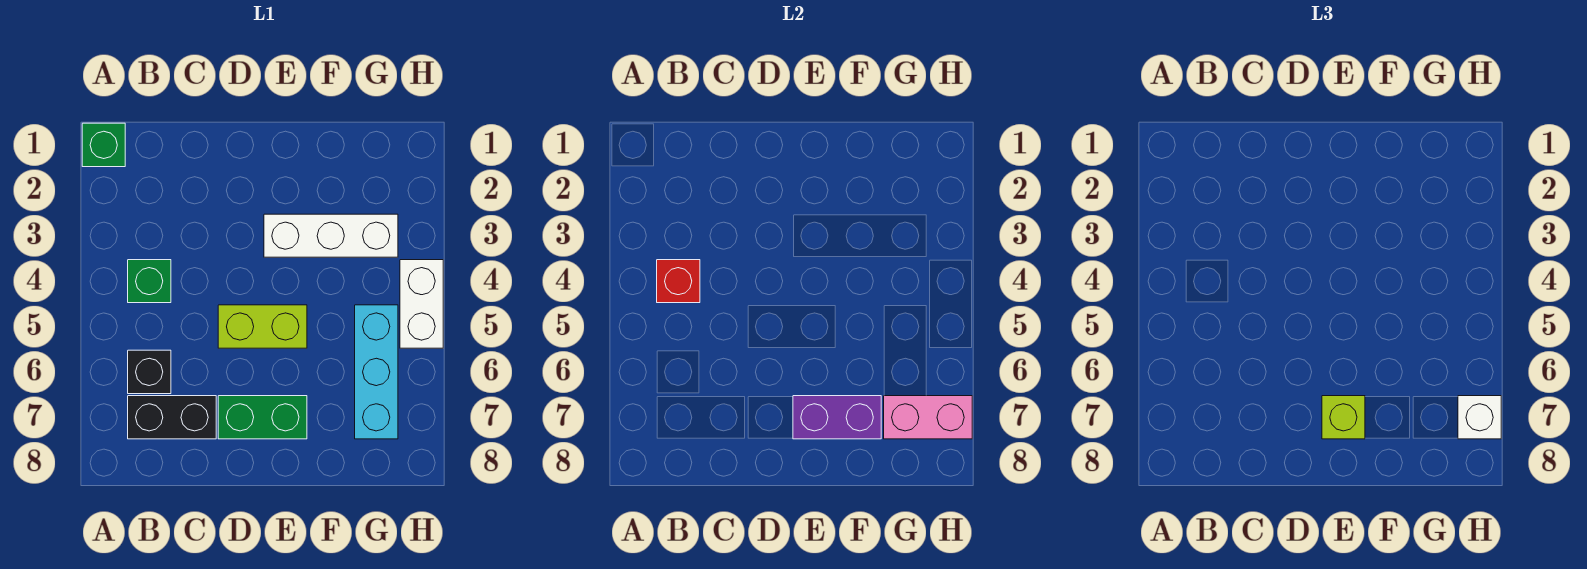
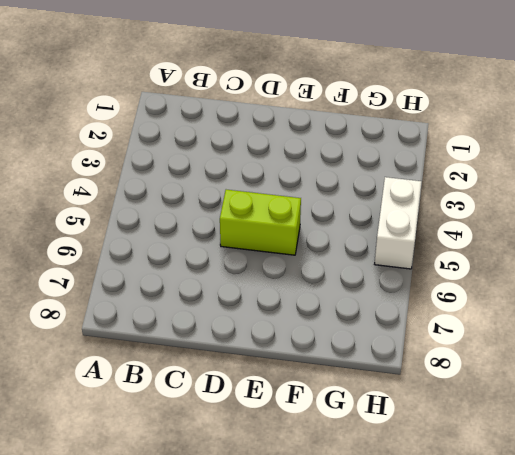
none -> green brick A1 level 1
none -> green brick B4 level 1
none -> black brick B6 level 1

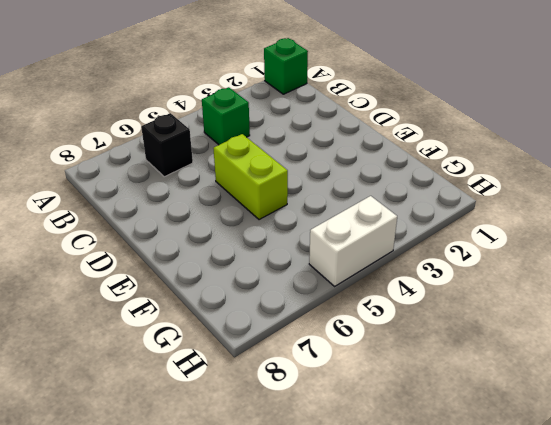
none -> black brick B7:C7 level 1
none -> green brick D7:E7 level 1
none -> white brick E3:G3 level 1

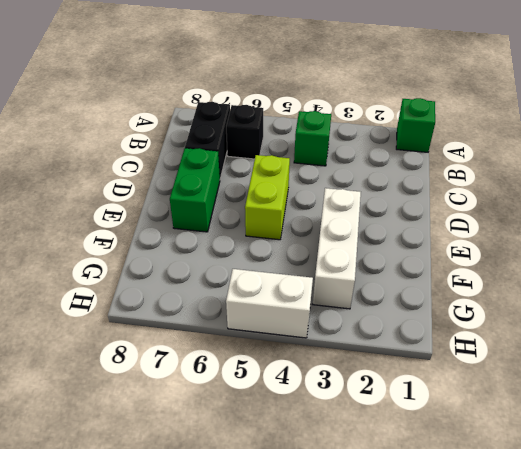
none -> cyan brick G5:G7 level 1
none -> red brick B4 level 2
none -> purple brick E7:F7 level 2

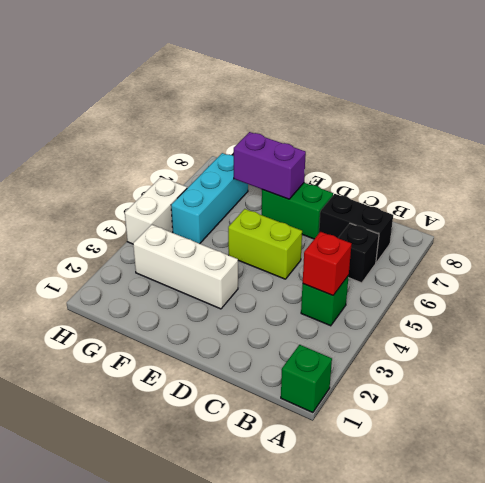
none -> pink brick G7:H7 level 2
none -> lime brick E7 level 3
none -> white brick H7 level 3

